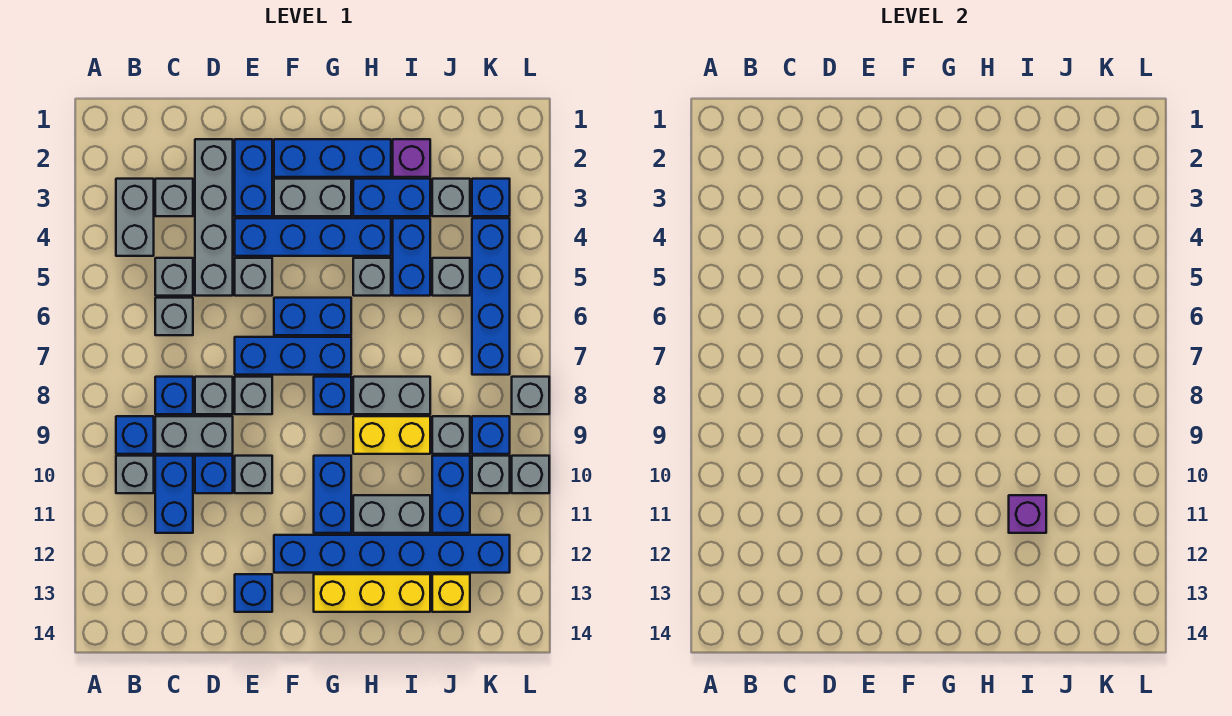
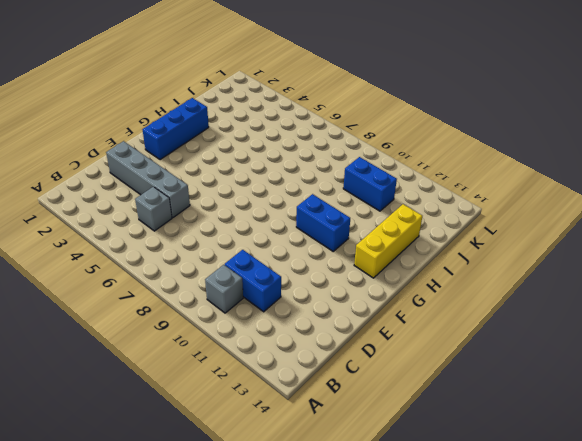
none -> grey brick B3:B4 level 1
none -> blue brick B9 level 1
none -> grey brick C3 level 1
none -> grey brick C6 level 1

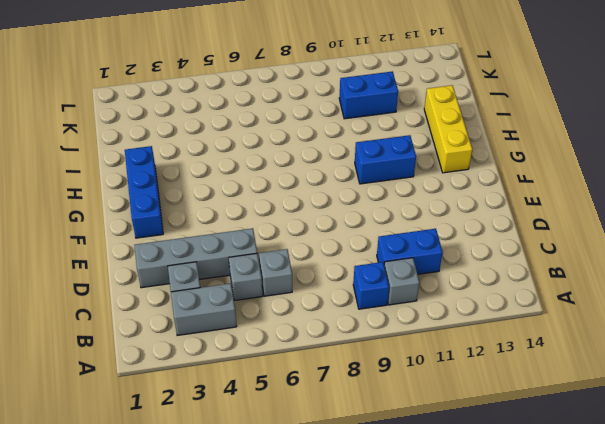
none -> blue brick C8 level 1
none -> grey brick C9:D9 level 1
none -> grey brick D8 level 1
none -> blue brick D10 level 1

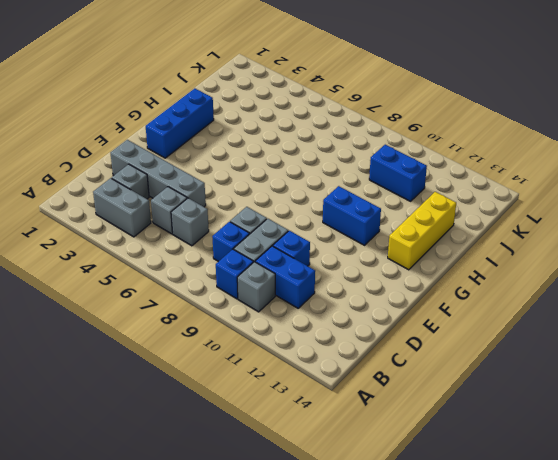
none -> blue brick E2:E3 level 1
none -> blue brick E4:H4 level 1
none -> grey brick E5 level 1
none -> blue brick E7:G7 level 1

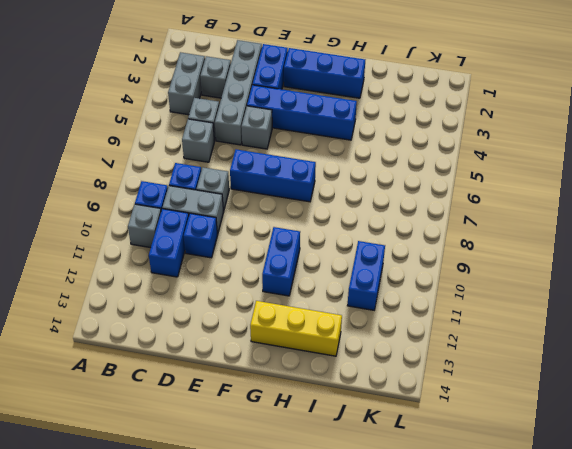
none -> grey brick E8 level 1
none -> grey brick E10 level 1
none -> blue brick E13 level 1
none -> grey brick F3:G3 level 1

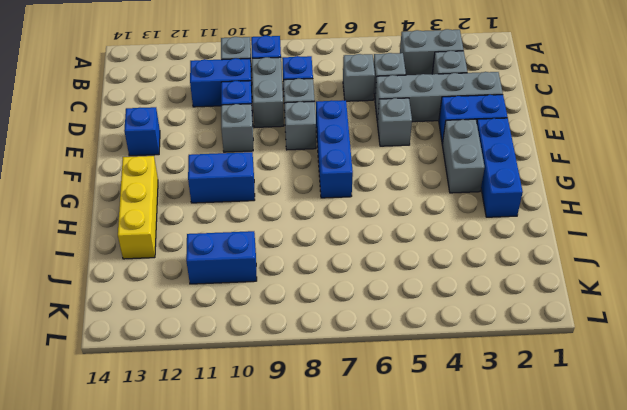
none -> blue brick E4:H4 level 1
none -> blue brick F6:G6 level 1
none -> blue brick F12:K12 level 1
none -> blue brick G8 level 1

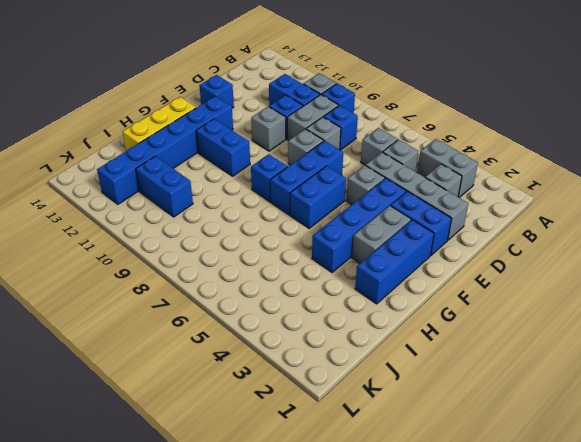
none -> blue brick H3:I3 level 1
none -> grey brick H5 level 1
none -> grey brick H8:I8 level 1
none -> yellow brick H9:I9 level 1

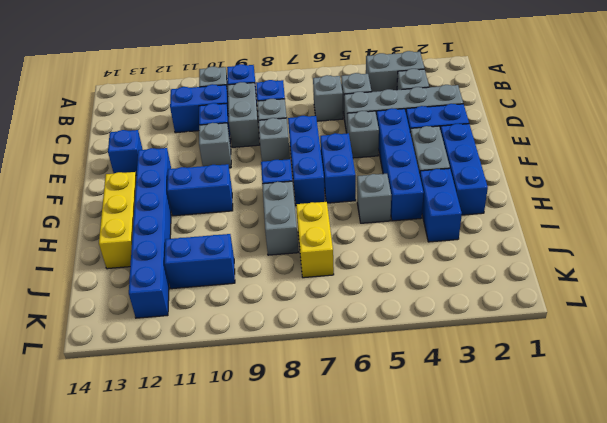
yellow brick I7:J7 level 1 -> yellow brick H9:I9 level 1
none -> grey brick H11:I11 level 1
none -> purple brick I2 level 1
none -> blue brick I4:I5 level 1
none -> grey brick J3 level 1

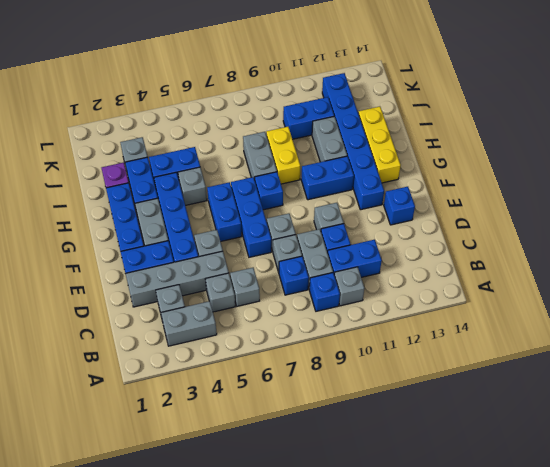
none -> grey brick J5 level 1
none -> grey brick J9 level 1
none -> yellow brick J13 level 1
none -> blue brick K3 level 1

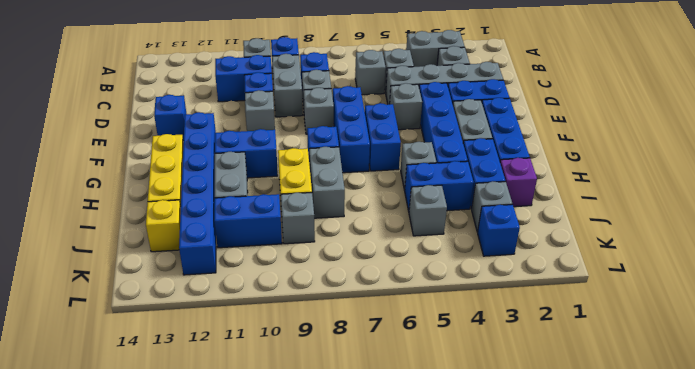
none -> blue brick K4:K7 level 1
none -> blue brick K9 level 1
none -> grey brick K10 level 1
none -> grey brick L8 level 1

